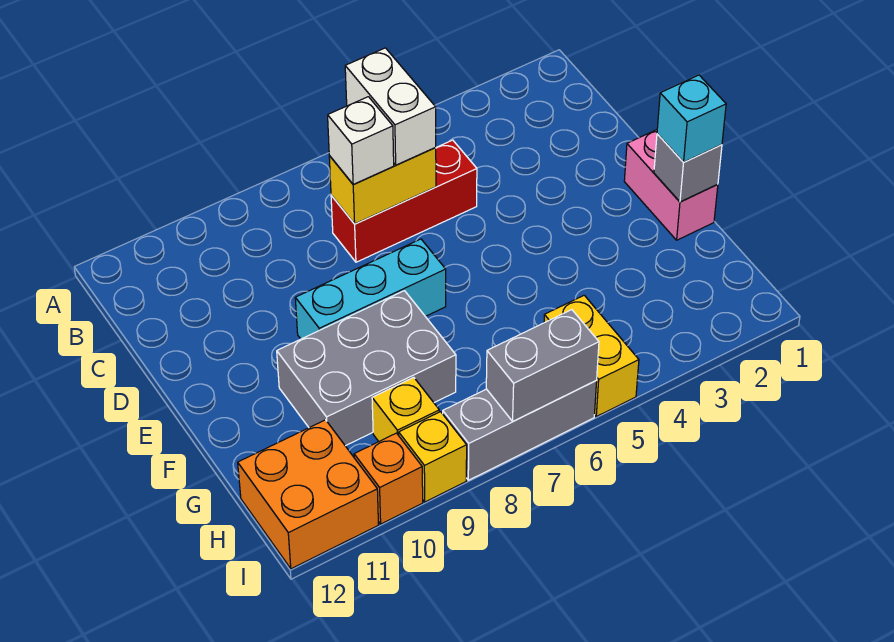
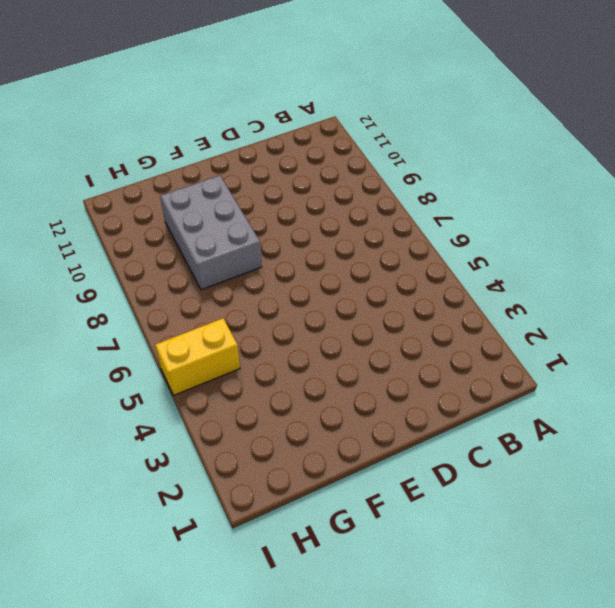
none -> red brick C5:C7 level 1
none -> pink brick E1:F1 level 1
none -> cyan brick E7:E9 level 1

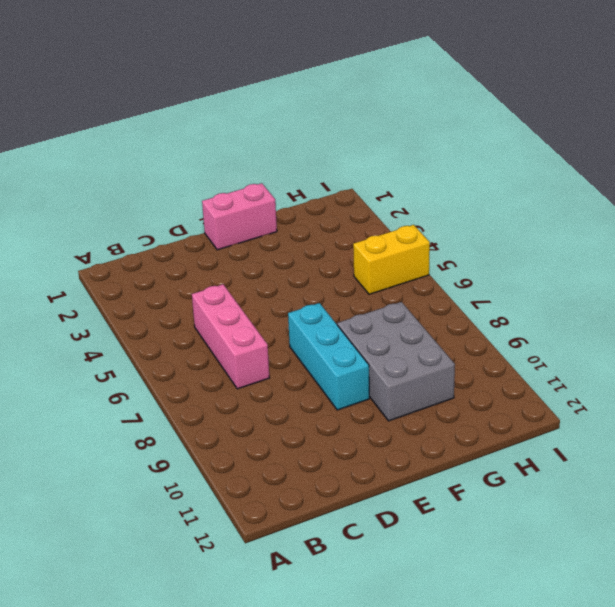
pink brick C5:C7 level 1 -> red brick C5:C7 level 1
none -> yellow brick H9 level 1
none -> orange brick H11:I12 level 1
none -> grey brick I6:I8 level 1

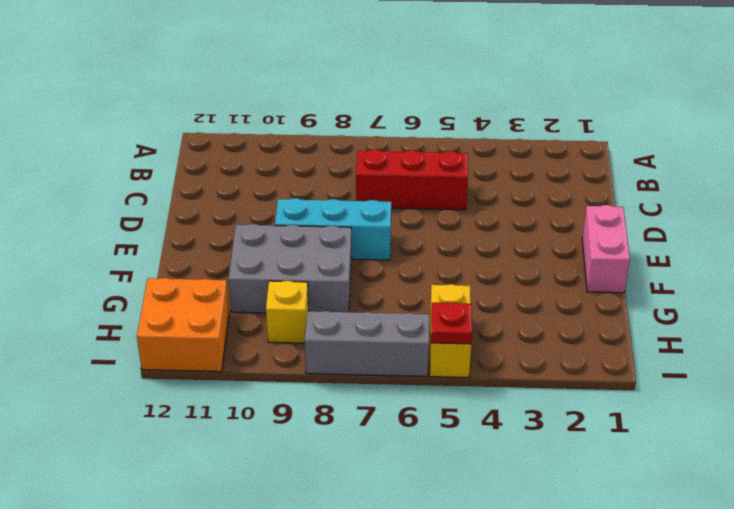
red plate I5 level 2 -> none
none -> yellow brick I9 level 1
none -> orange brick I10 level 1
none -> yellow brick C6:C7 level 2

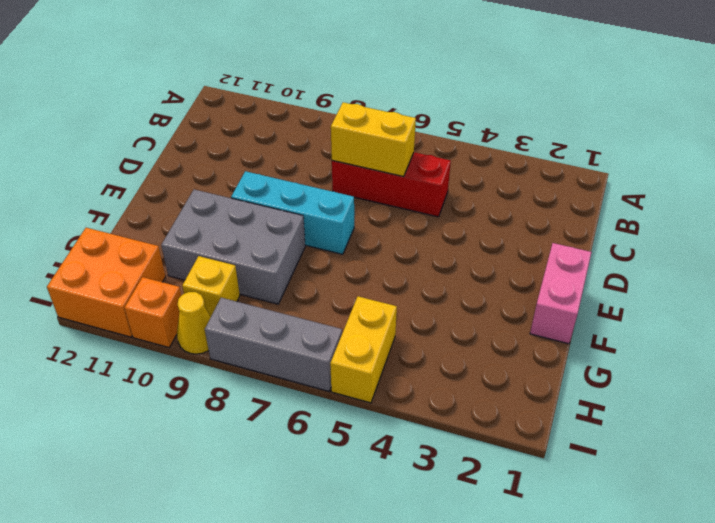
yellow cone I9 level 1 -> yellow brick I9 level 1
none -> grey brick F1 level 2
none -> grey brick I6:I7 level 2
none -> white brick B6:C6 level 3

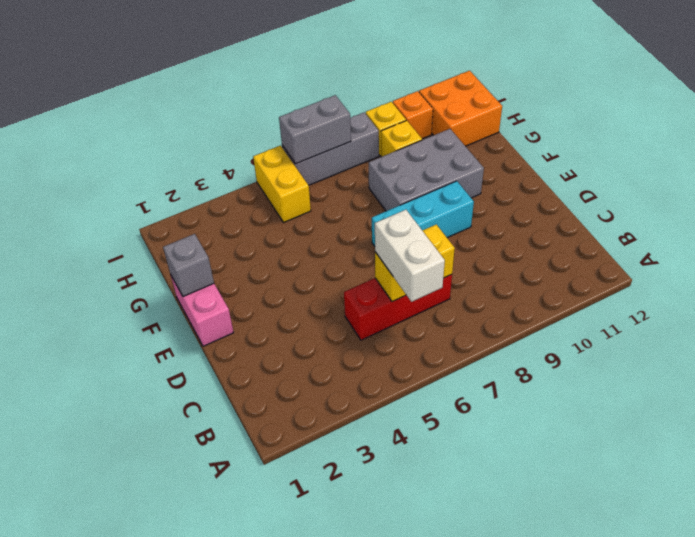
none -> white brick C7 level 3
none -> cyan brick F1 level 3

